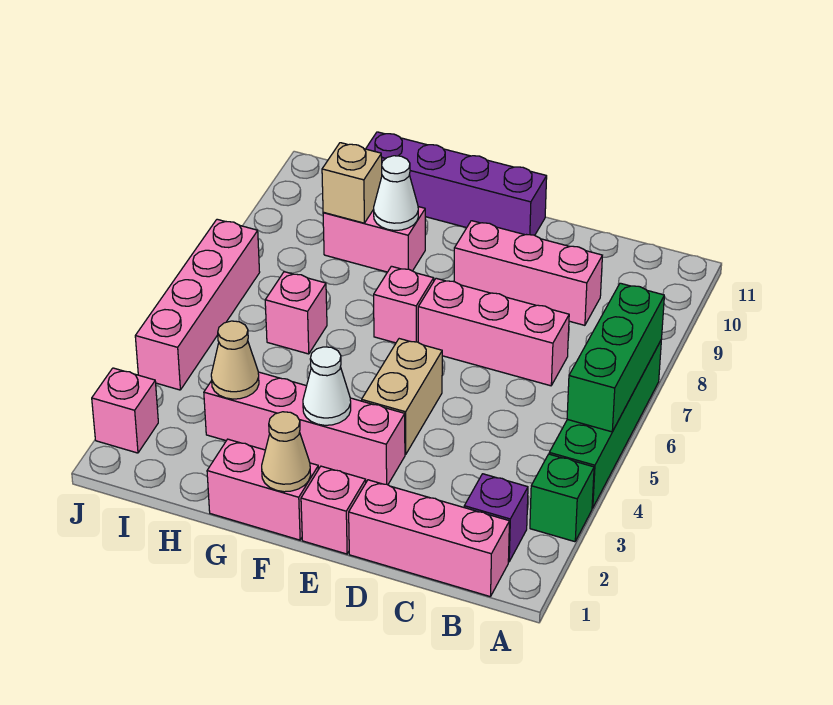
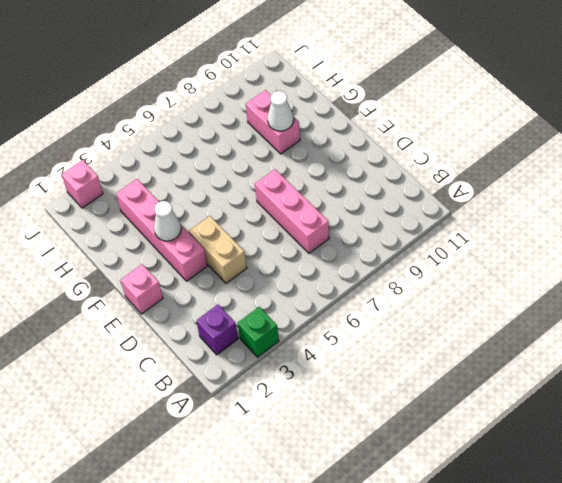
tan brick D4:E4 level 1 -> tan brick E4:E5 level 1
none -> green brick A4:A7 level 1
none -> pink brick B1:D1 level 1
none -> pink brick C9:E9 level 1

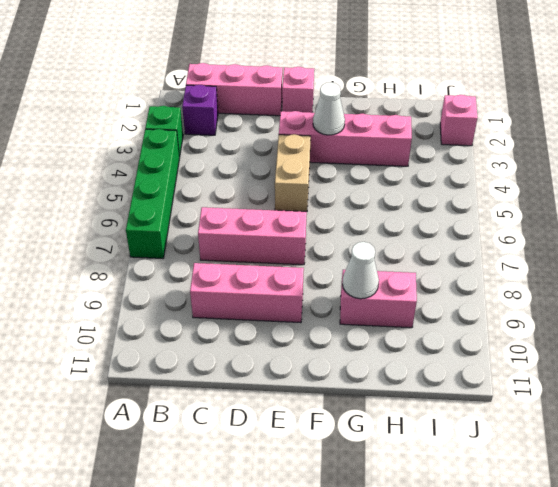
none -> purple brick E11:H11 level 1
none -> pink brick F1:G1 level 1
none -> pink brick F7 level 1

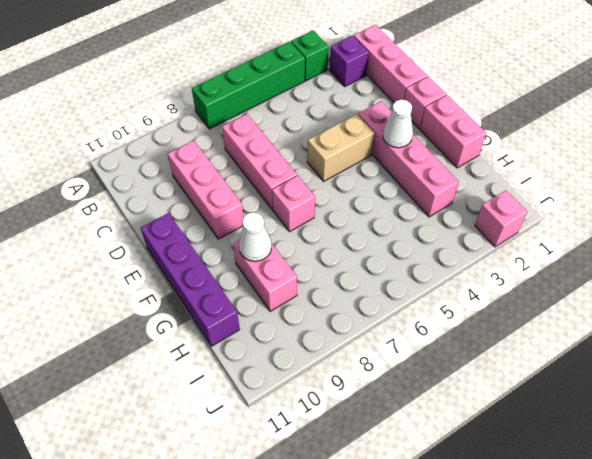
none -> pink brick H6 level 1
none -> pink brick J4:J7 level 1
none -> green brick A5:A7 level 2

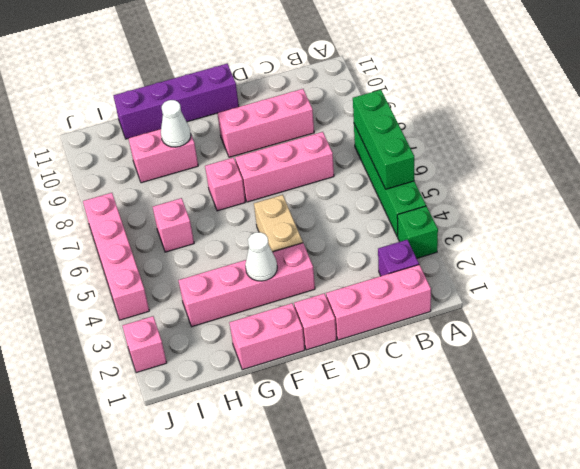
none -> tan cone F1 level 2
none -> tan cone H3 level 2
none -> tan brick H9 level 2

